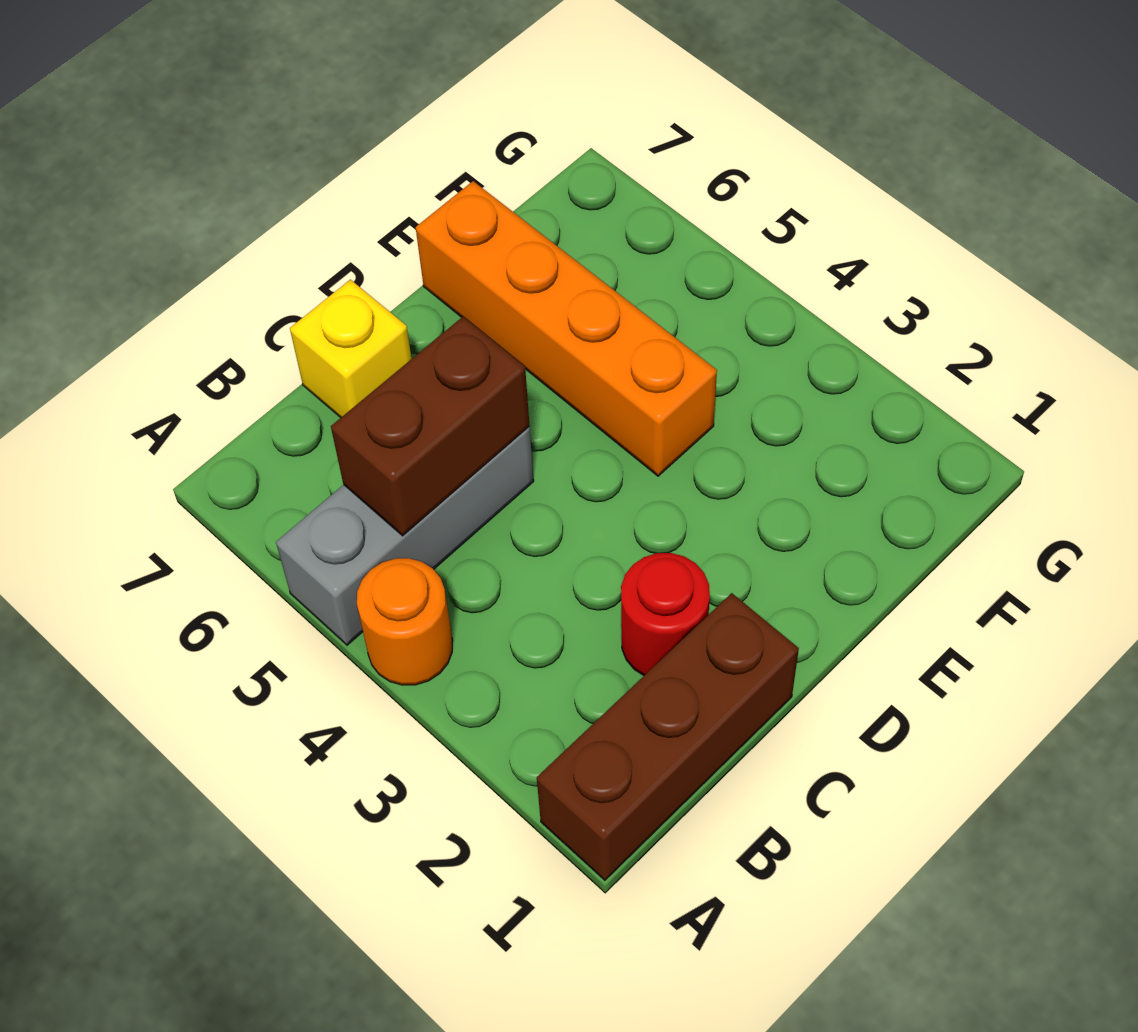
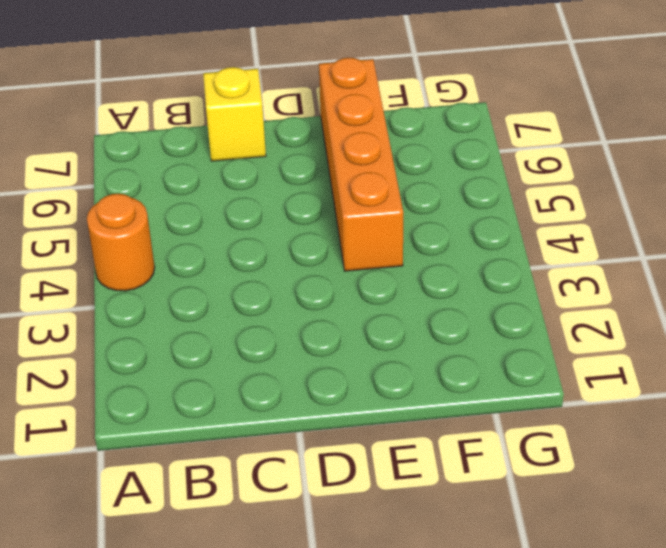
none -> brown brick A1:C1 level 1
none -> grey brick A5:C5 level 1

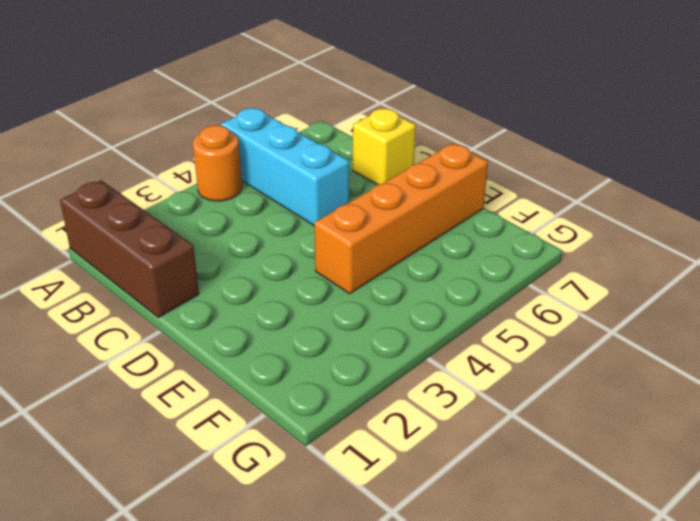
cyan brick A5:C5 level 1 -> grey brick A5:C5 level 1
none -> red round brick C2 level 1
none -> brown brick B5:C5 level 2

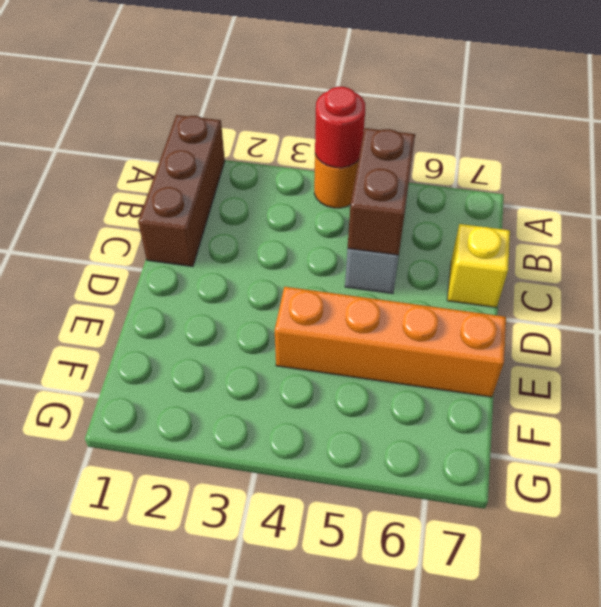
red round brick A4 level 2 -> red round brick C2 level 1

